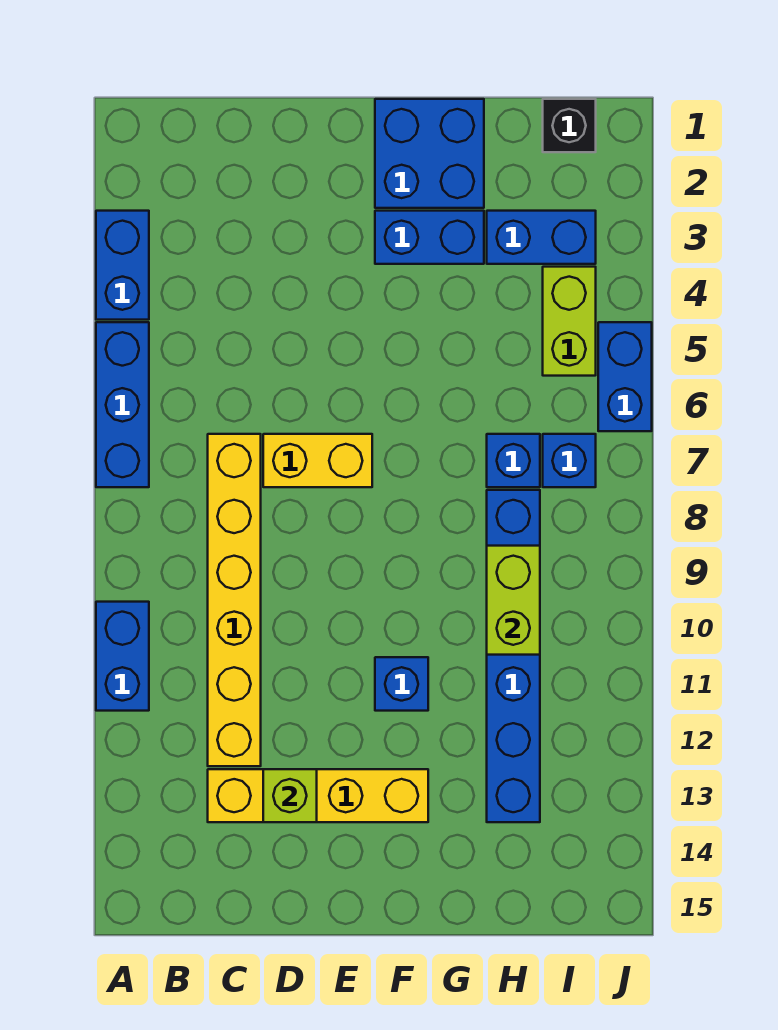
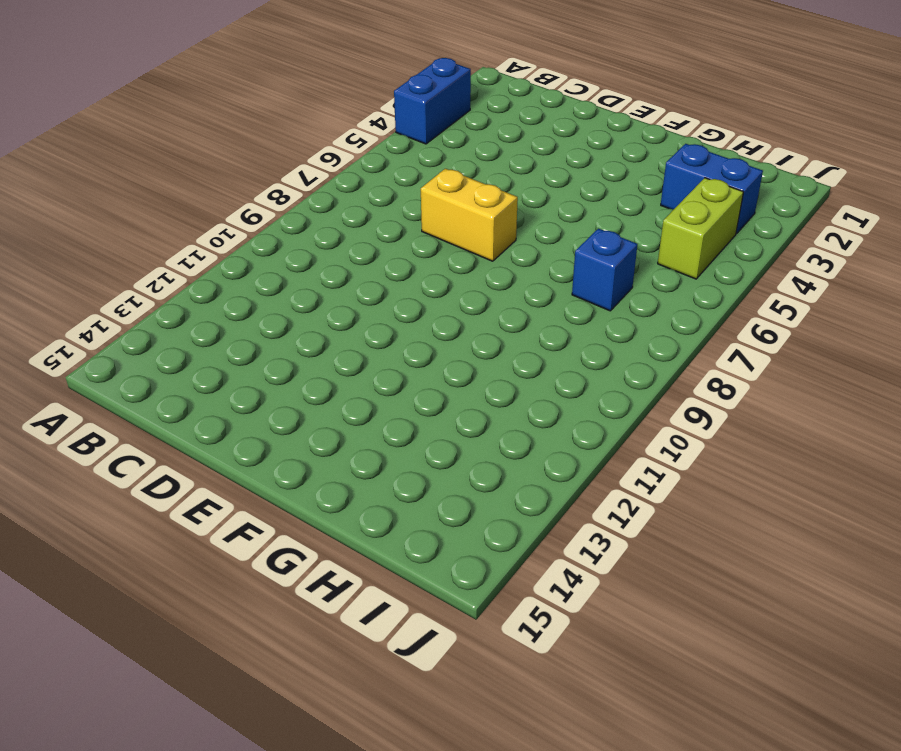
none -> blue brick A5:A7 level 1
none -> blue brick A10:A11 level 1
none -> yellow brick C7:C12 level 1

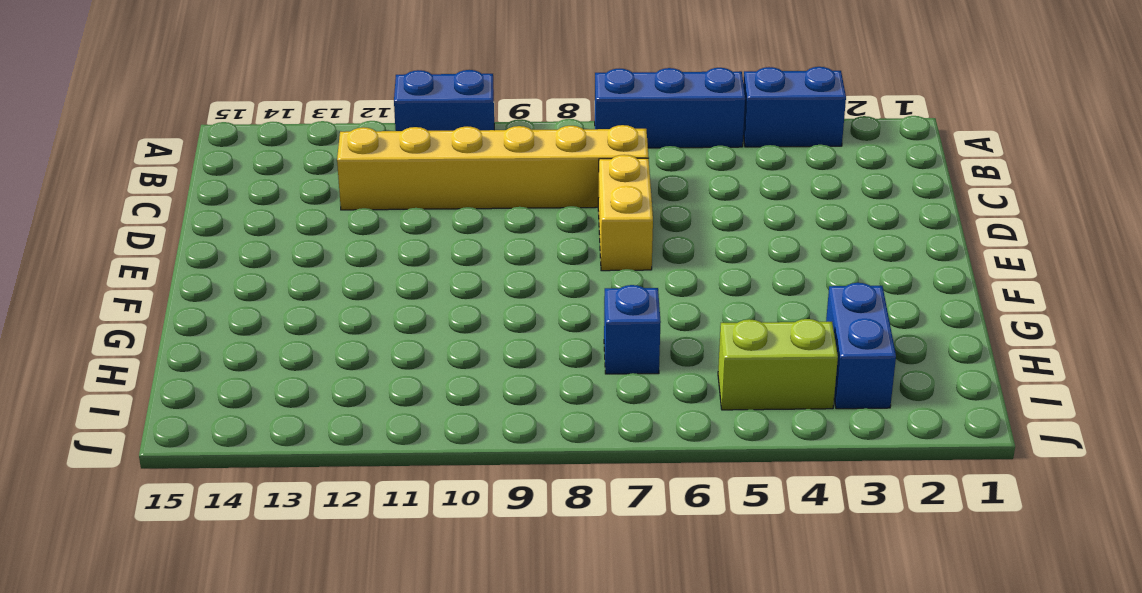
none -> yellow brick C13:F13 level 1
none -> blue brick F1:G2 level 1
none -> blue brick F3:G3 level 1

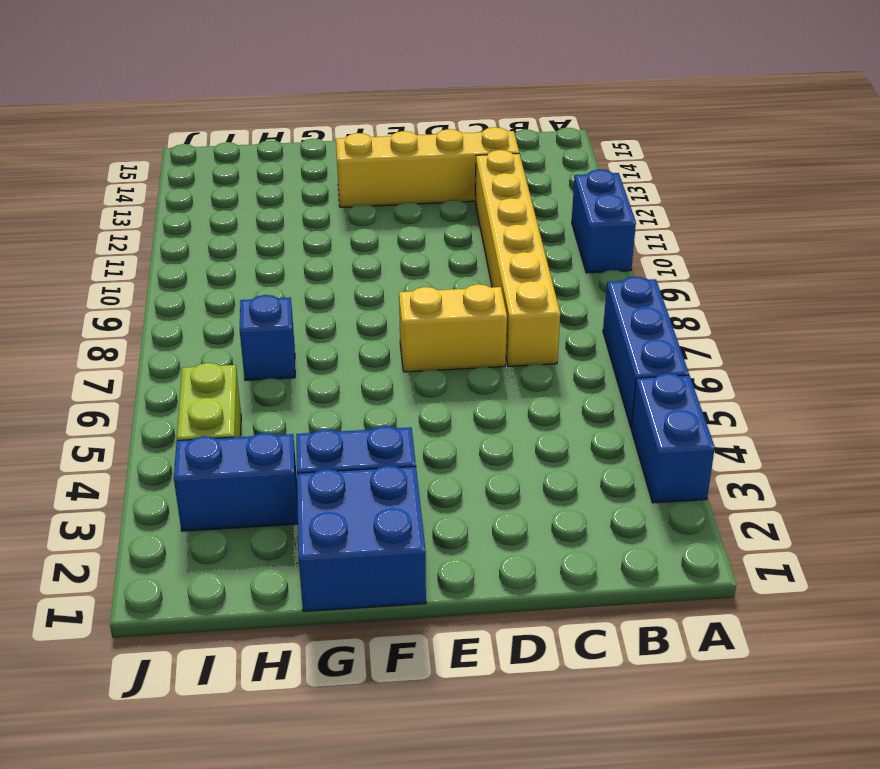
none -> blue brick F11 level 1
none -> blue brick H8:H13 level 1
none -> black brick I1 level 1

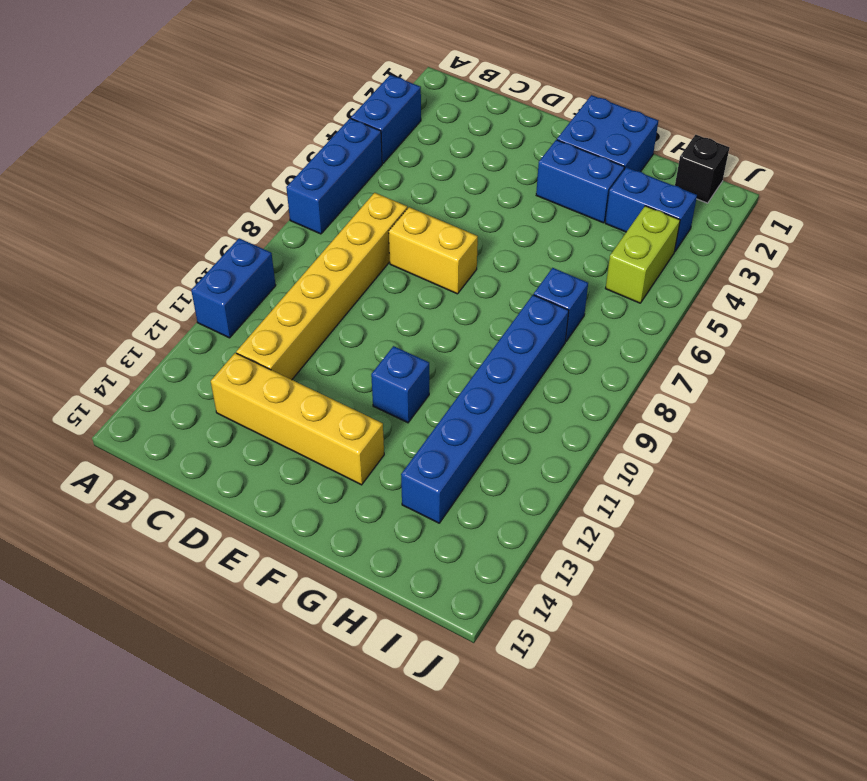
none -> blue brick I7 level 1
none -> blue brick J5:J6 level 1
none -> lime brick D13 level 2

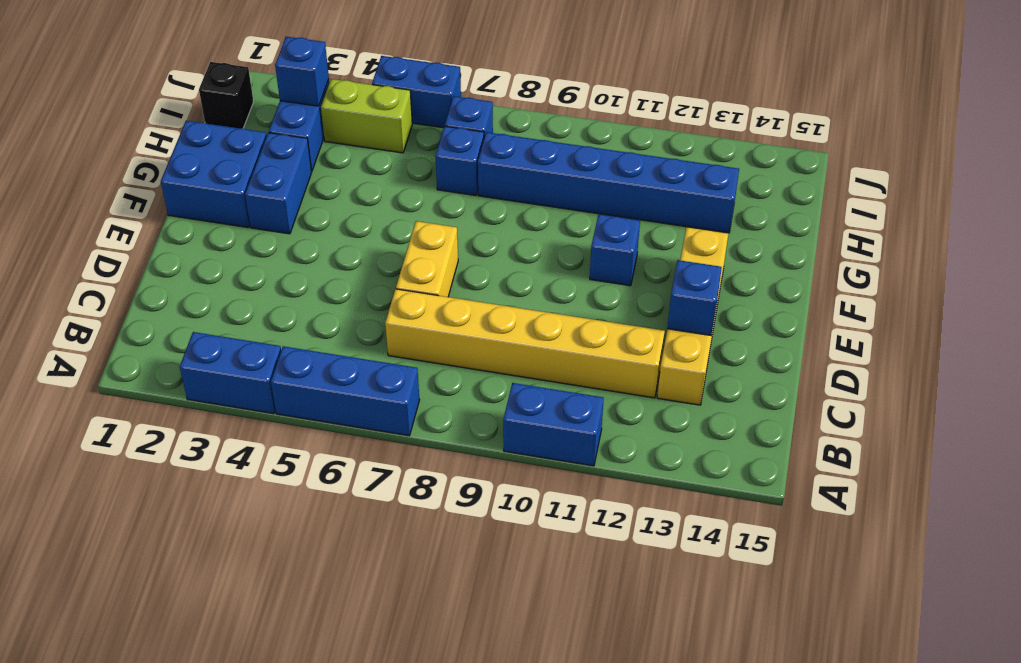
blue brick D13 level 2 -> lime brick D13 level 2
blue brick I3 level 2 -> none
none -> lime brick H9:H10 level 2

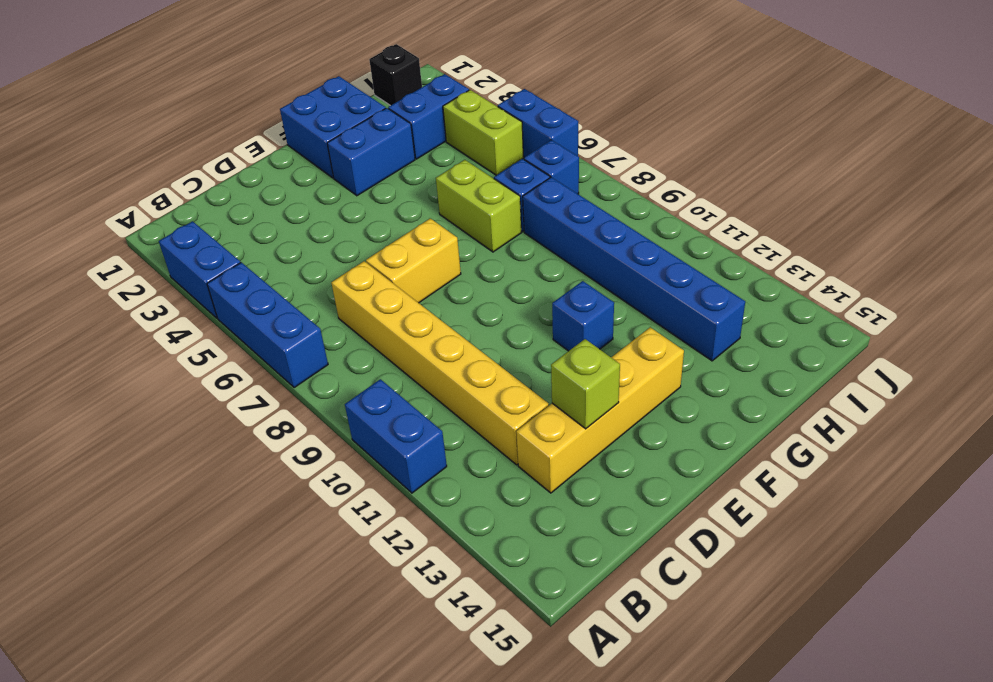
lime brick G6:G7 level 1 -> lime brick H9:H10 level 2

